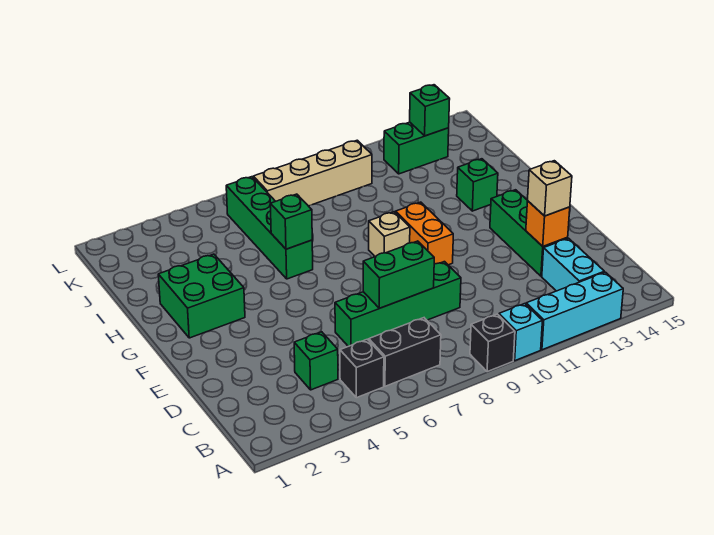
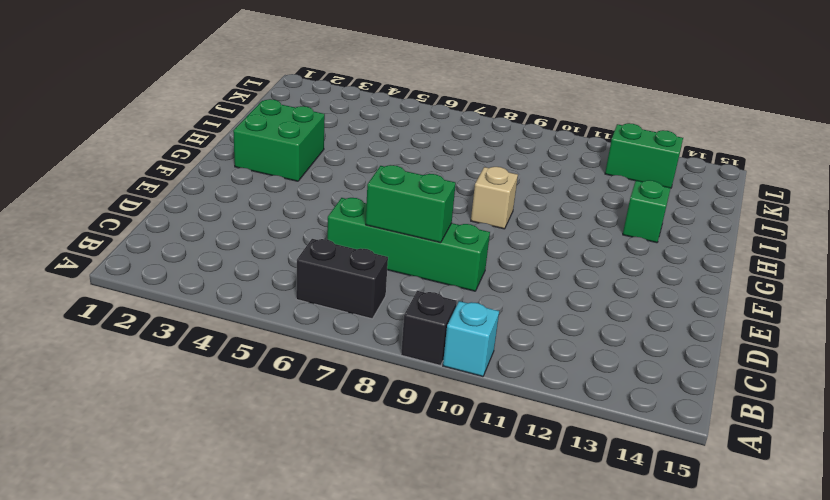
none -> cyan brick A11:A13 level 1
none -> black brick B5 level 1
none -> cyan brick B13:C13 level 1

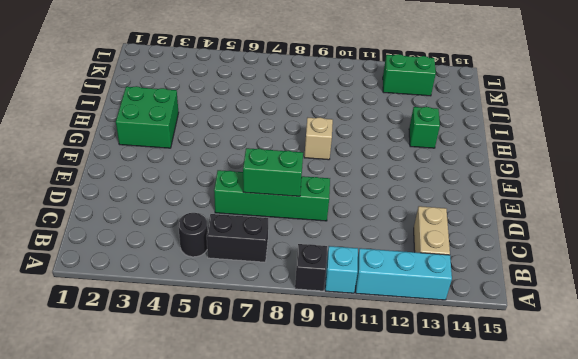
black round brick B5 level 1 -> black brick B5 level 1
tan brick B13:C13 level 1 -> cyan brick B13:C13 level 1
none -> green brick C4 level 1
none -> green brick D13:F13 level 1
none -> orange brick F10:G10 level 1

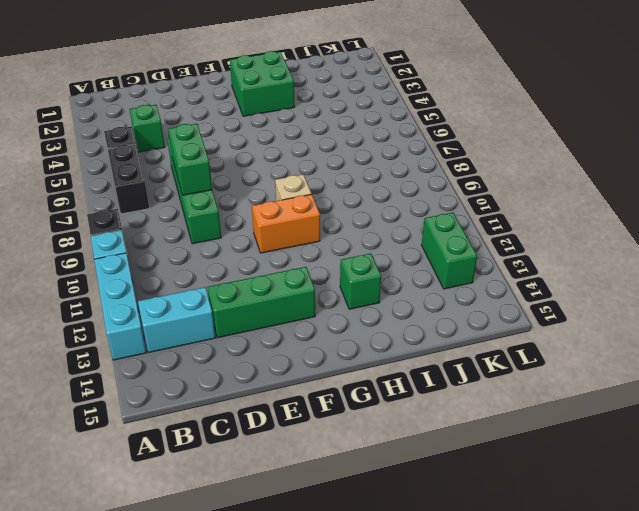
none -> green brick H6:K6 level 1
none -> tan brick K7:K10 level 1
none -> orange brick D13 level 2

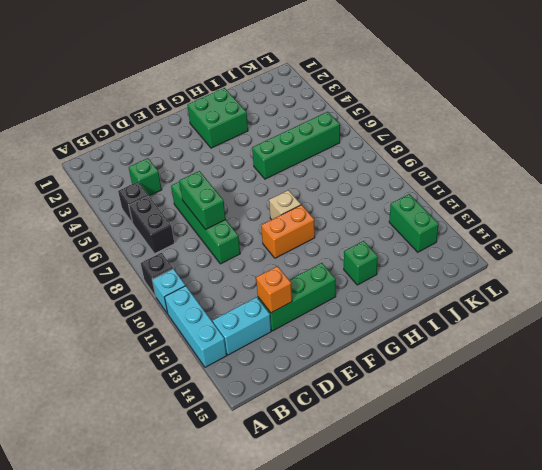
none -> tan brick K7:K10 level 1
none -> green brick H6 level 2
none -> green brick K13 level 2

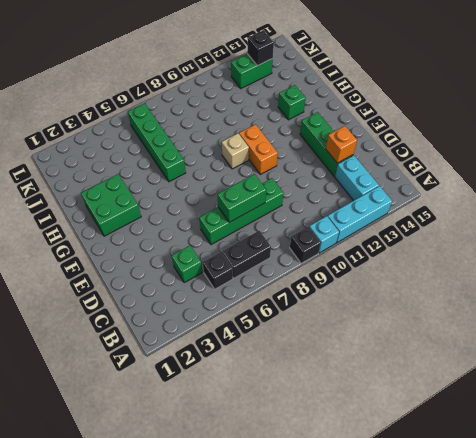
black brick K13 level 2 -> green brick K13 level 2
none -> tan brick K7:K10 level 1
none -> green brick H6 level 2
none -> tan brick D13 level 3

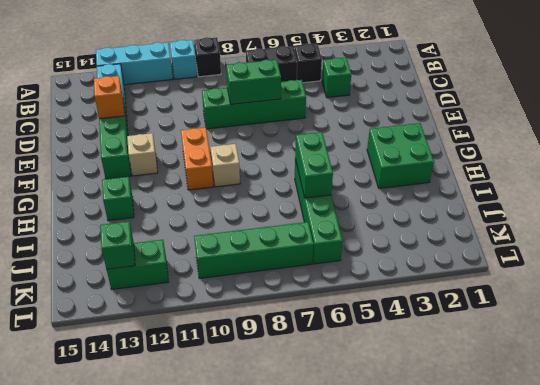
tan brick F12 level 1 -> tan brick D13 level 3
green brick H6:I6 level 2 -> green brick H6 level 2
green brick K7:K10 level 1 -> tan brick K7:K10 level 1

